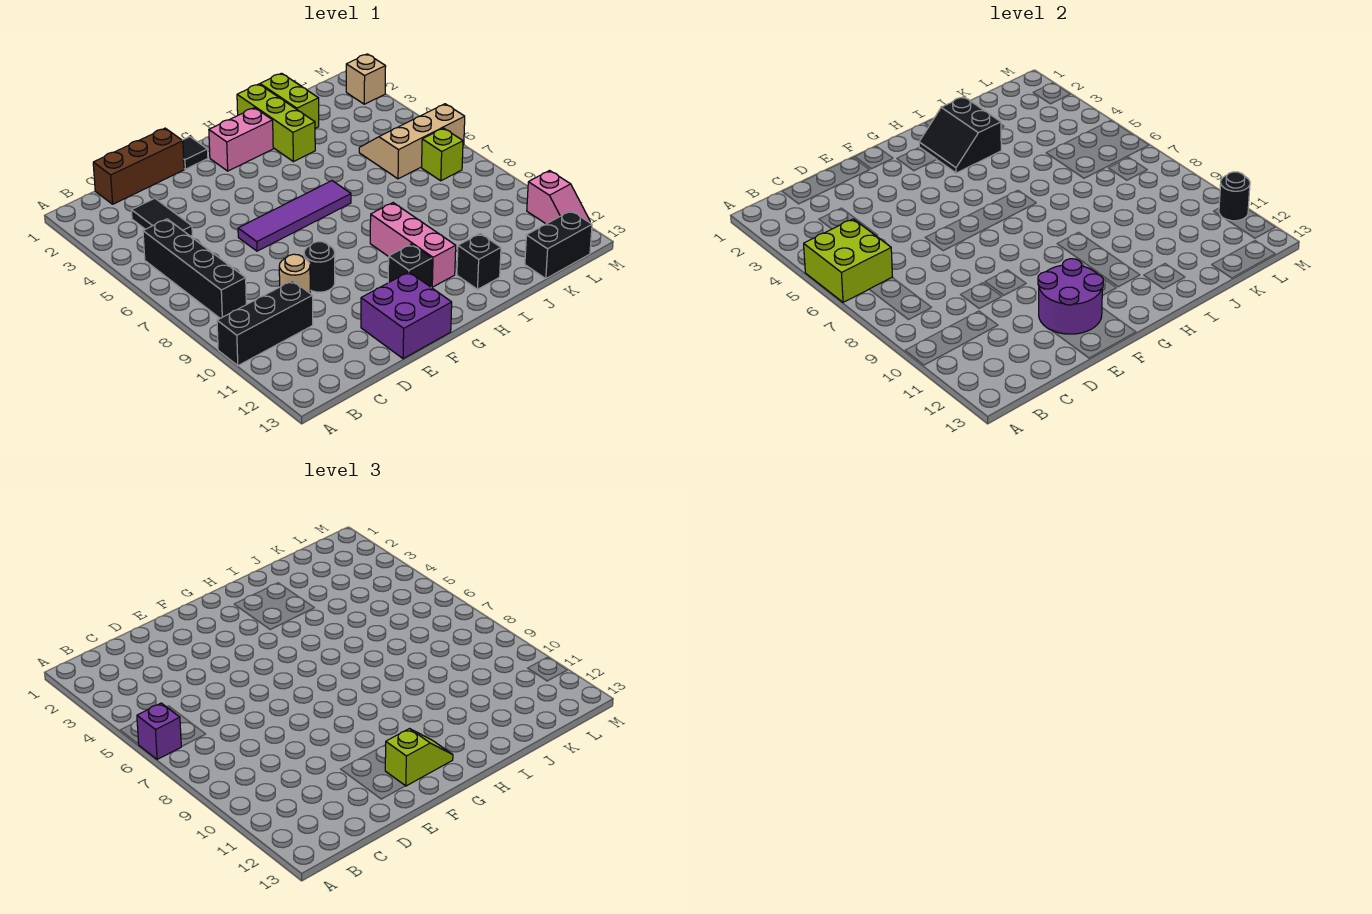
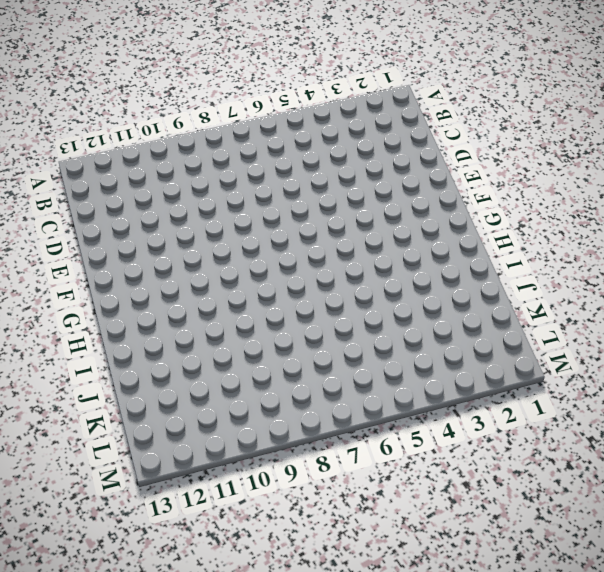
none -> black brick A10:C10 level 1
none -> black brick B5:B8 level 1
none -> brown brick C1:E1 level 1

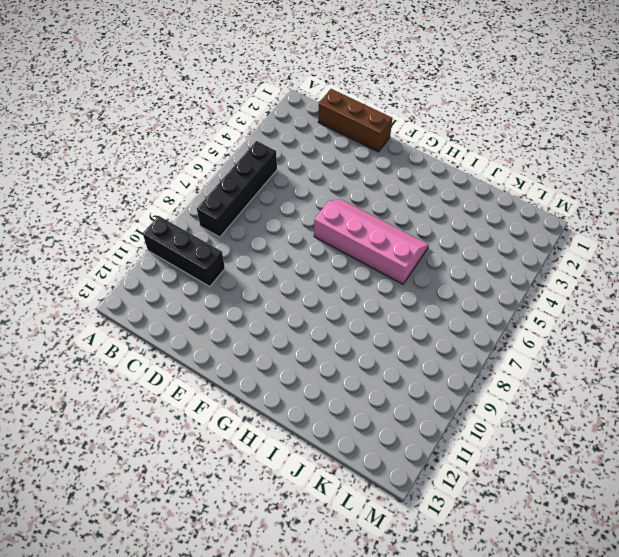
pink slope F5:I6 level 1 top 6 -> purple tile E6:H6 level 1
none -> black tile C3:C4 level 1
none -> tan round brick D9 level 1
none -> black round brick E9 level 1

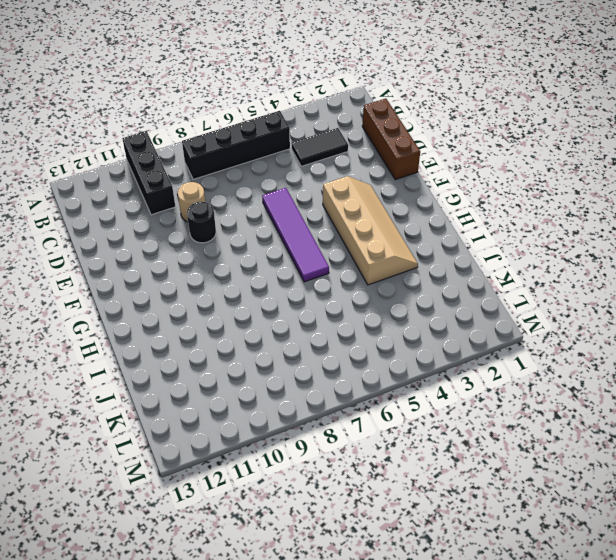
tan slope F3:I4 level 1 top 4 -> lime brick I1:I3 level 1
none -> purple brick E12:F13 level 1
none -> black tile F1 level 1
none -> pink brick G2:H2 level 1

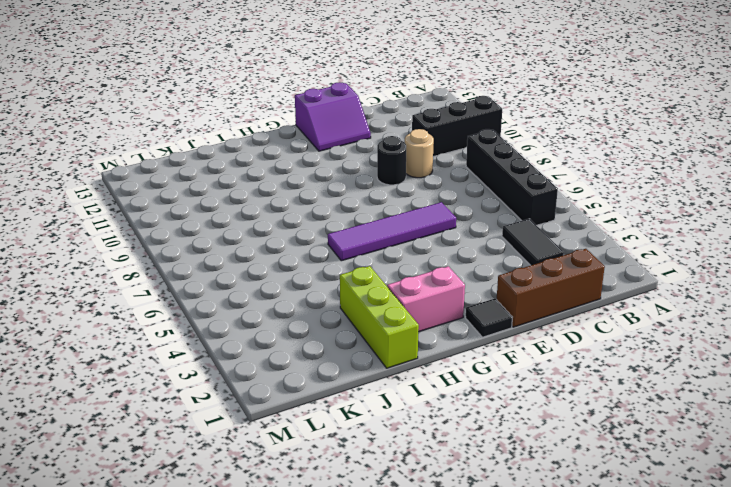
purple slope E12:F13 level 1 top 13 -> purple brick E12:F13 level 1
none -> black brick G11 level 1
none -> pink brick H9:H11 level 1
none -> black brick I12 level 1

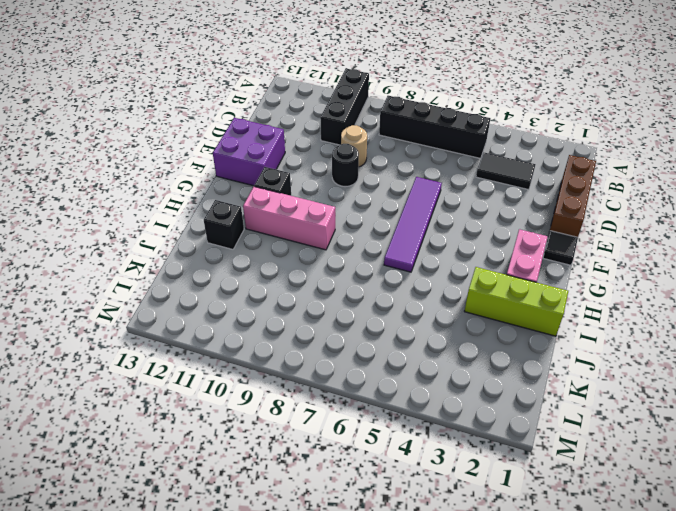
none -> lime brick J1:J2 level 1
none -> tan slope K5:M6 level 1 top 6
none -> black brick K13:L13 level 1

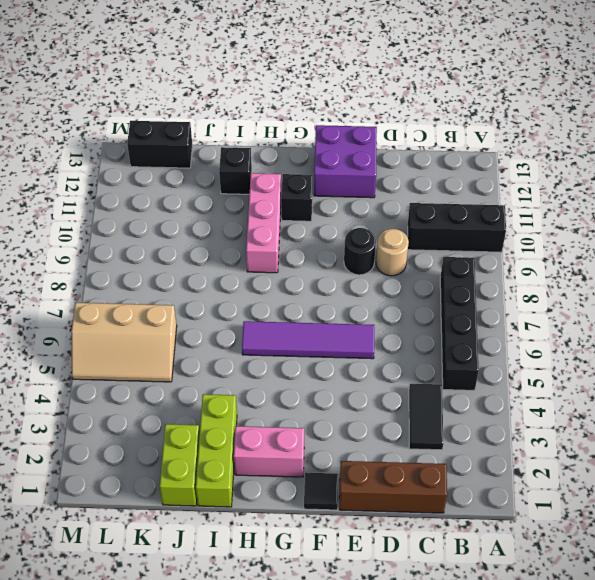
none -> lime brick L7 level 1
none -> tan brick M2 level 1
none -> pink slope M11:M12 level 1 top 11

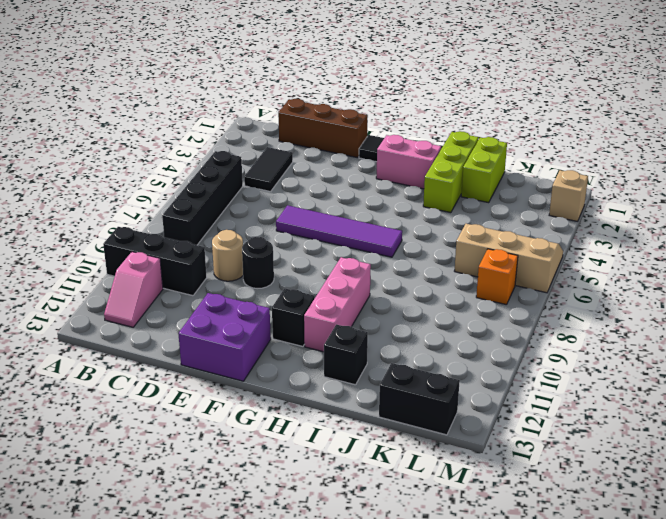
pink slope B11:B12 level 1 top 11 -> pink slope M11:M12 level 1 top 11
orange brick L7 level 1 -> lime brick L7 level 1
none -> lime brick A5:B6 level 2
none -> purple round brick E11:F12 level 2
none -> black slope H2:I3 level 2 top I

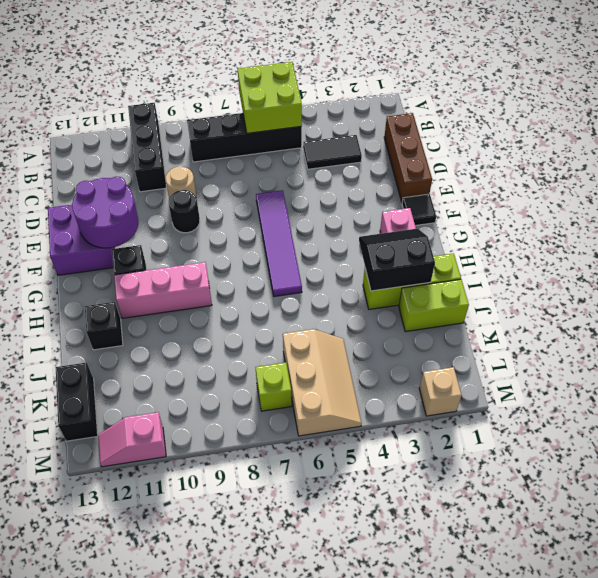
none -> black round brick M11 level 2
none -> purple brick A6 level 3
none -> lime slope F12:G12 level 3 top F

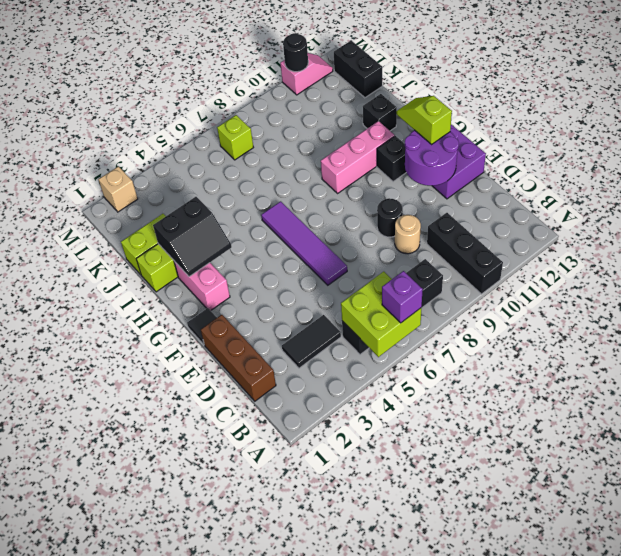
none -> tan slope K5:M6 level 1 top 6

